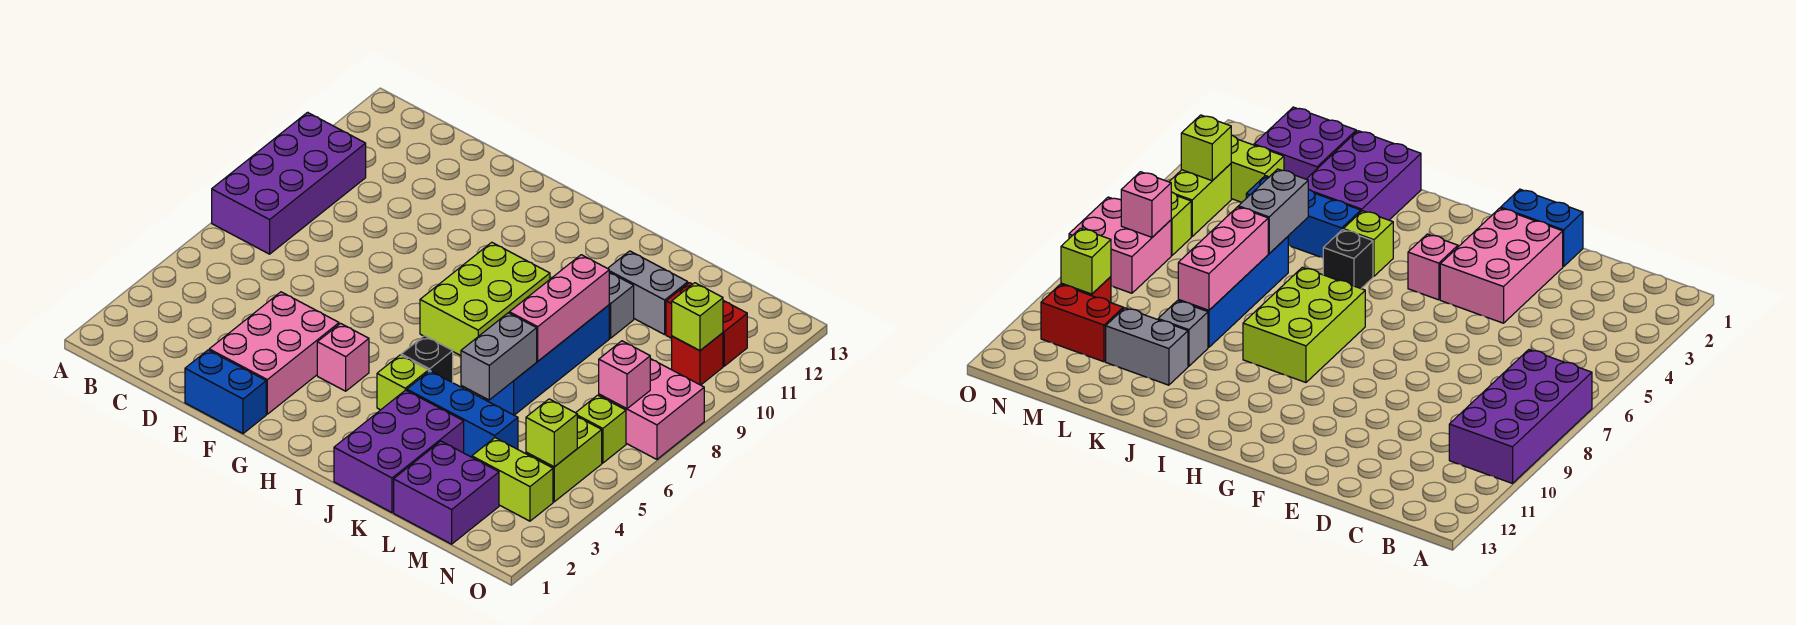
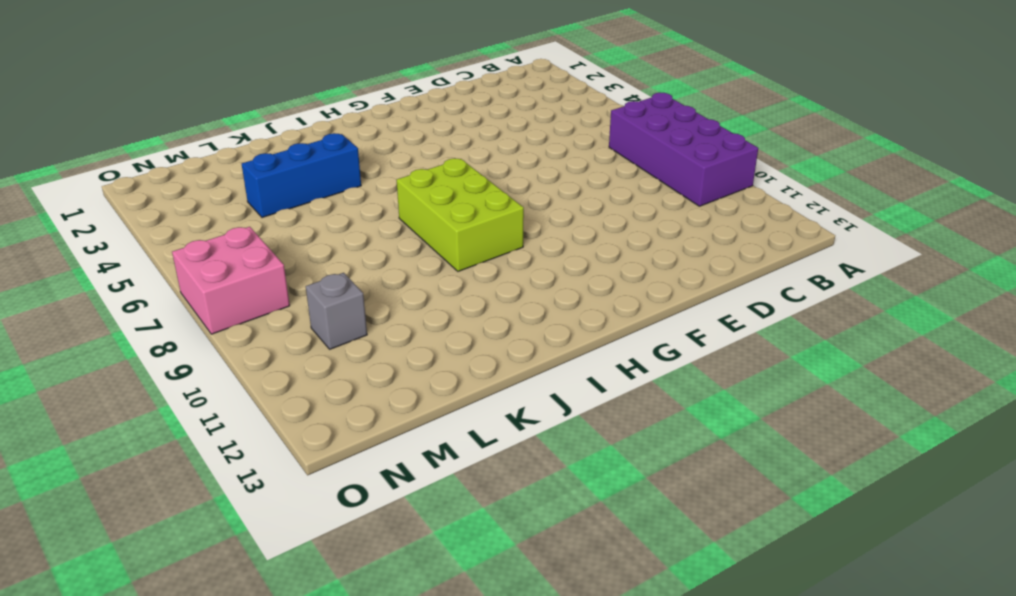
grey brick M10 level 1 -> grey brick K10 level 1
none -> blue brick E1:F1 level 1
none -> pink brick E2:F4 level 1
none -> pink brick G4 level 1

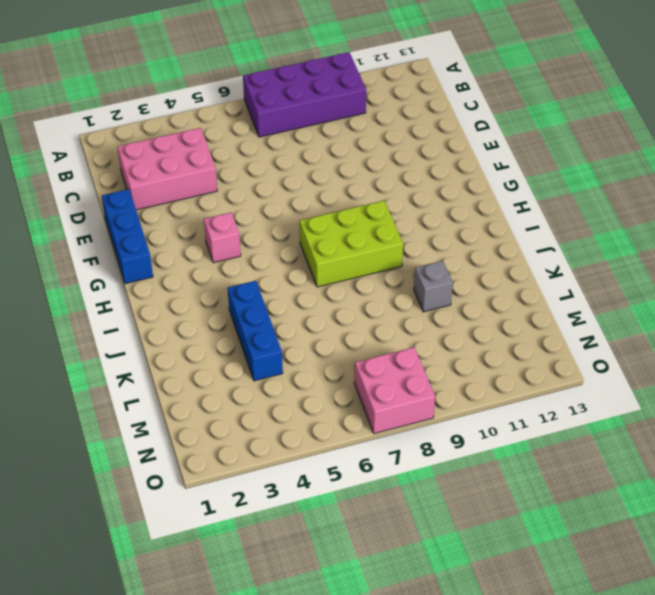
pink brick C2:D4 level 1 -> pink brick E2:F4 level 1
blue brick E1:G1 level 1 -> blue brick E1:F1 level 1
none -> lime brick I4 level 1
none -> black brick I5 level 1
none -> purple brick J1:K3 level 1

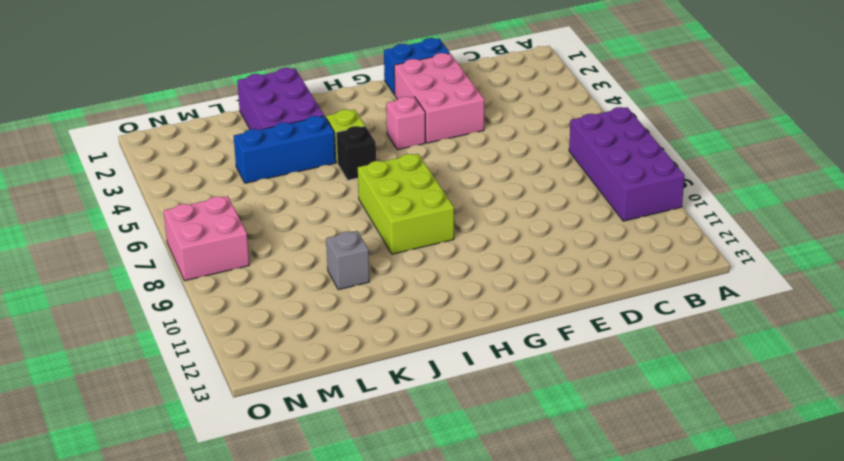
none -> blue brick K6:K9 level 1
none -> grey brick K11:L11 level 1
none -> purple brick L1:M2 level 1

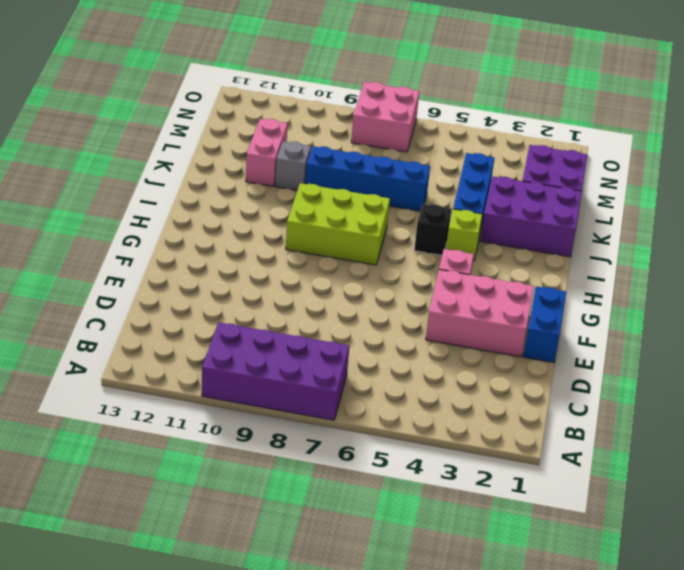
pink brick K11:L11 level 1 -> grey brick K11:L11 level 1
none -> lime brick M3:N3 level 1
none -> red brick M11:N11 level 1
none -> lime brick N4:N5 level 1

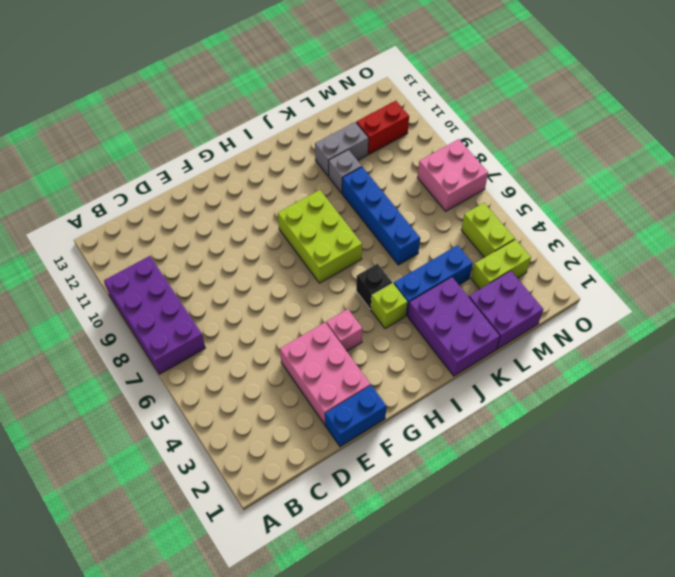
none -> lime brick N6 level 1
none -> red brick N10 level 1
none -> grey brick K5:K6 level 2

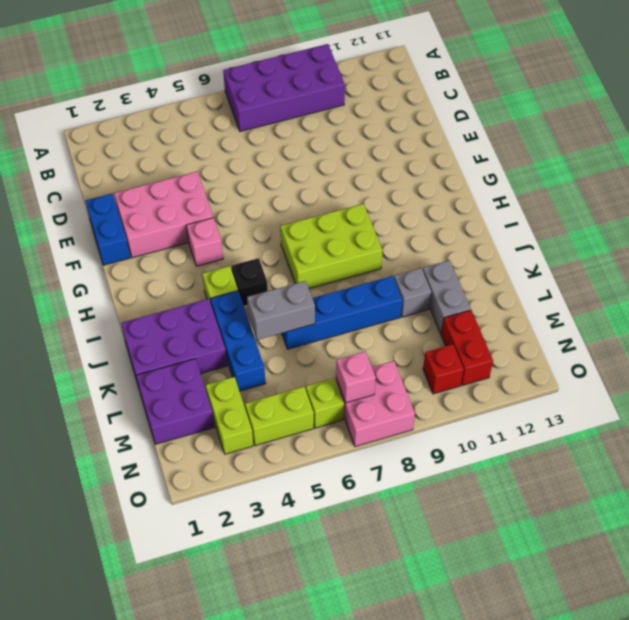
none -> pink brick K7:K9 level 2
none -> lime brick N4 level 2
none -> lime brick N10 level 2

